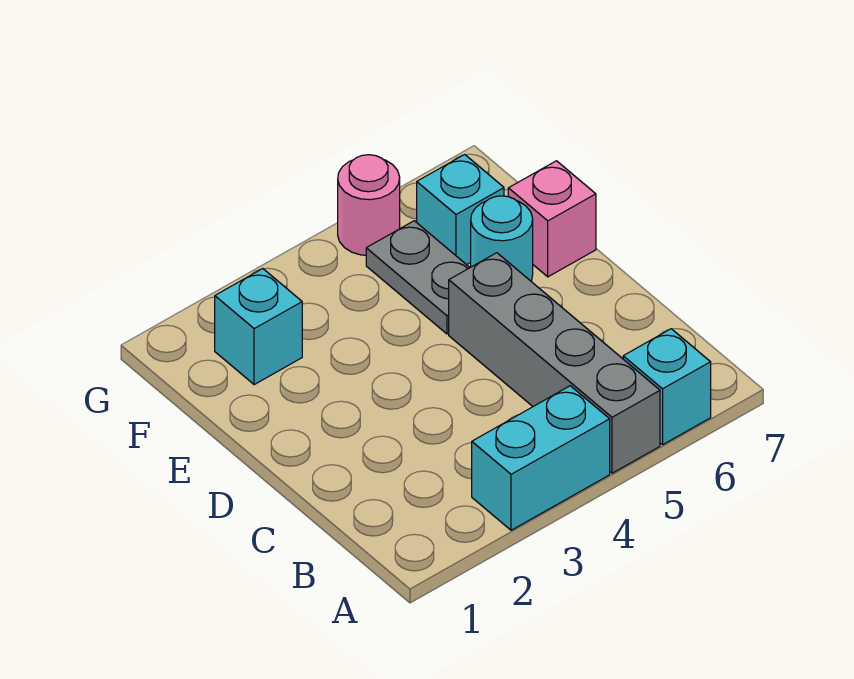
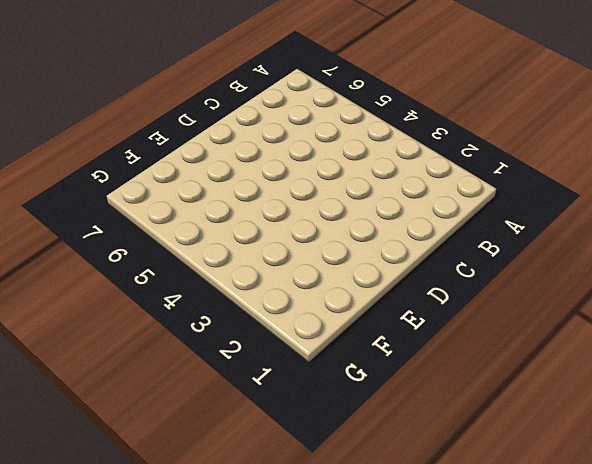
none -> cyan brick A3:A4 level 1
none -> grey brick A5:D5 level 1

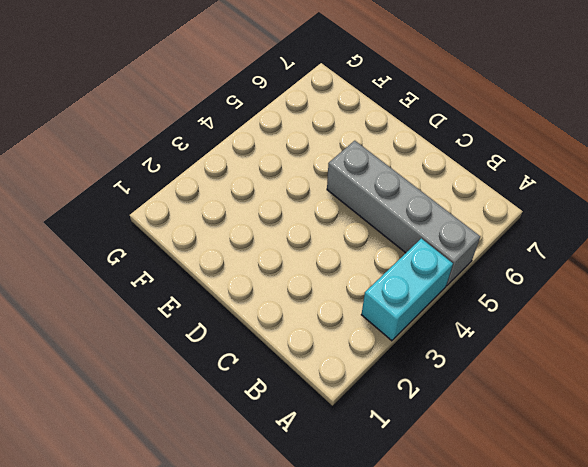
none -> cyan brick A6 level 1
none -> grey plate E5:F5 level 1

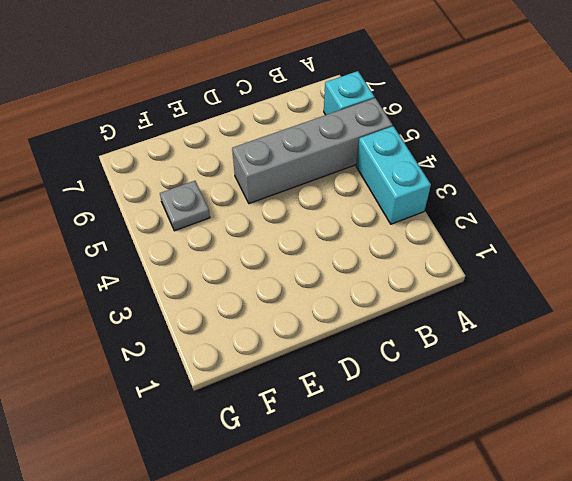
grey plate F5 level 1 -> grey plate E5:F5 level 1
none -> cyan round brick E6 level 1
none -> pink brick E7 level 1

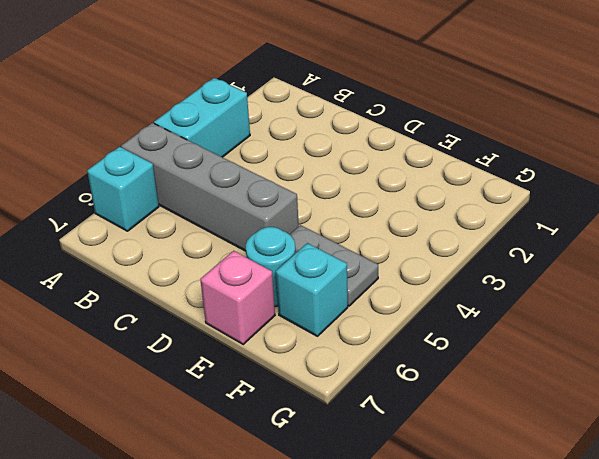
none -> cyan brick F2 level 1
none -> pink round brick G5 level 1

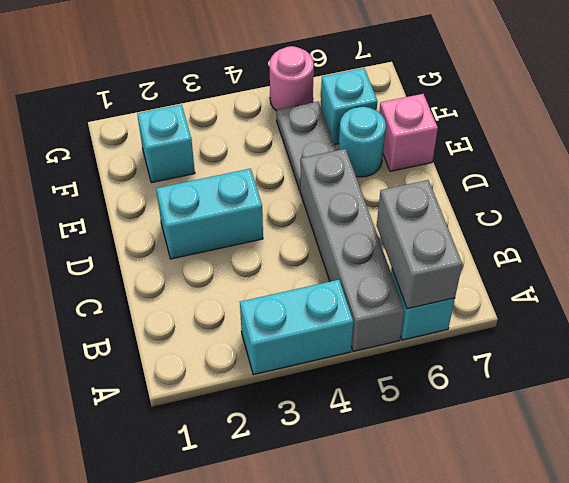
grey brick A6:B6 level 2 -> none
cyan brick D2:D3 level 1 -> none

